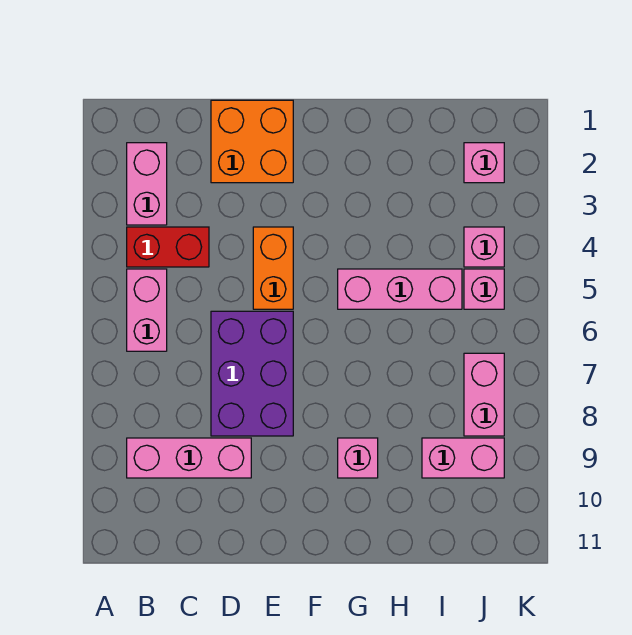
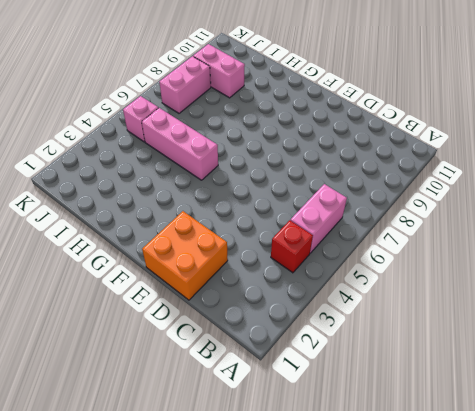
red brick B4 level 1 -> red brick B4:C4 level 1
none -> pink brick B2:B3 level 1
none -> pink brick B9:D9 level 1
none -> purple brick D6:E8 level 1

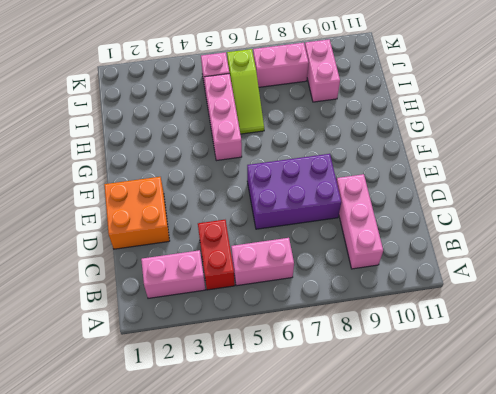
lime slope H6:J6 level 1 top J -> none
none -> orange brick E4:E5 level 1
none -> pink brick G9 level 1
none -> pink brick J2 level 1

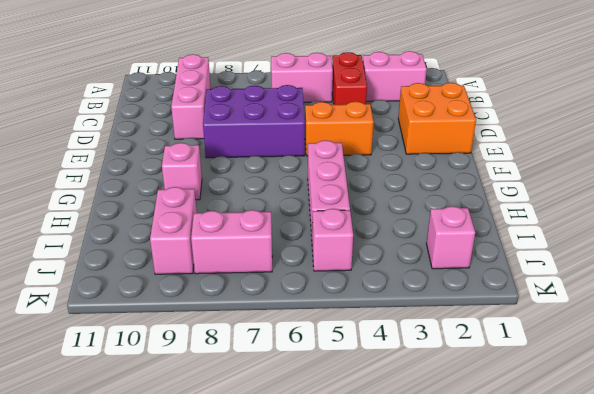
none -> pink brick J4 level 1

